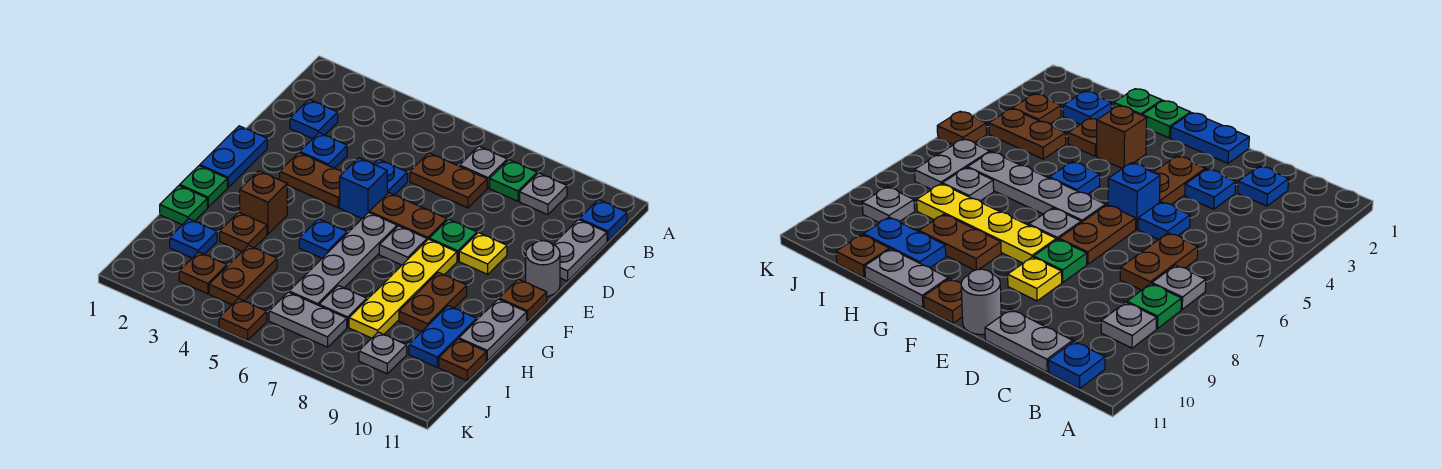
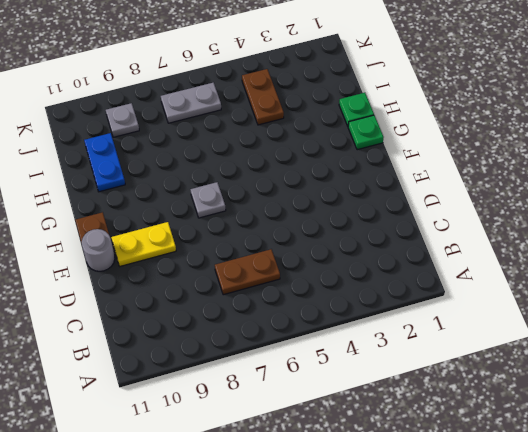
yellow plate E9:E10 level 1 -> yellow plate E9 level 1
none -> grey plate B7 level 1
none -> green plate B8 level 1
none -> grey plate B9 level 1
none -> blue plate B11 level 1

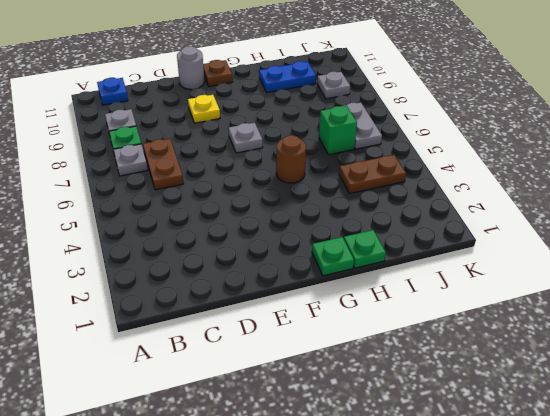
brown round brick G5 level 1 -> blue plate G5 level 1
green brick I6 level 1 -> grey plate F6:I6 level 1
none -> blue plate C2 level 1
none -> grey plate C11:D11 level 1
none -> blue plate D3 level 1
none -> blue plate D5 level 1

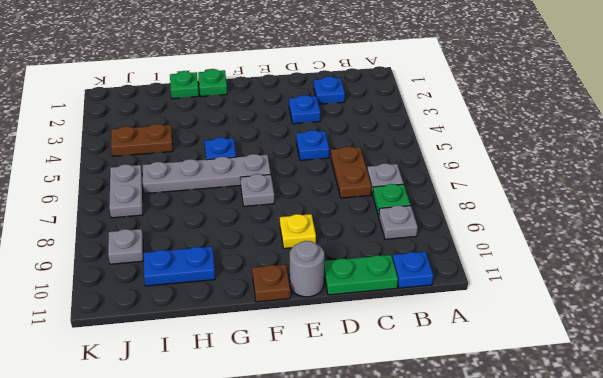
green plate C11:D11 level 1 -> grey plate C11:D11 level 1
none -> blue plate E1:F1 level 1
none -> brown plate E3:E4 level 1
none -> blue brick E5 level 1
none -> brown plate E6:E7 level 1

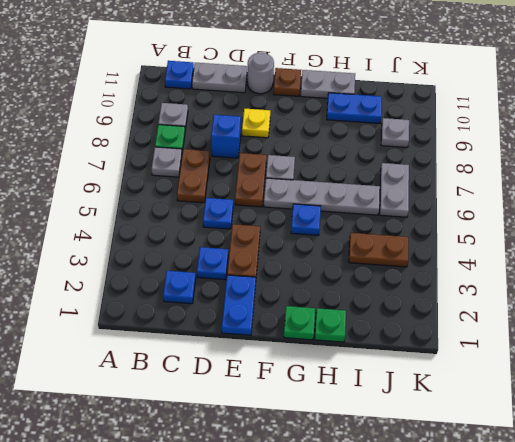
blue brick D8 level 1 -> blue brick E5 level 1
blue plate E1:E2 level 1 -> blue plate E1:F1 level 1
none -> green plate E8 level 1
none -> yellow plate F8:I8 level 1
none -> brown brick G3 level 1
none -> brown plate G9:H9 level 1

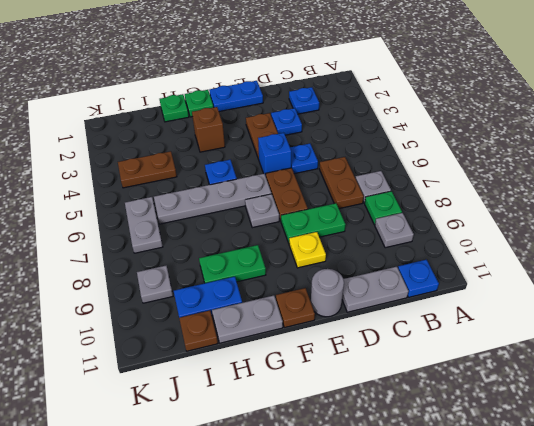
green plate D8:E8 level 1 -> green plate E8 level 1
green plate G9:H9 level 1 -> brown plate G9:H9 level 1
none -> yellow plate F8:I8 level 1
none -> brown plate H3 level 1
none -> blue plate I2 level 1
none -> grey plate I7 level 1

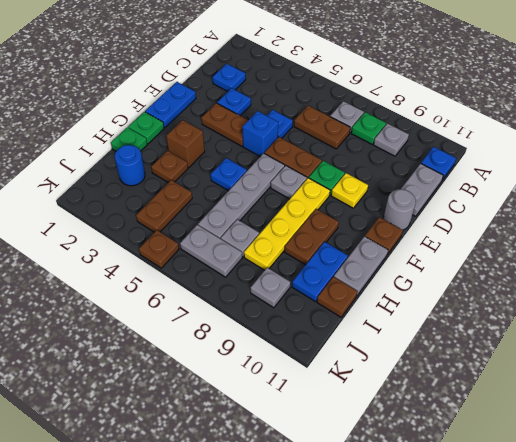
blue round brick I2 level 1 -> blue plate I2 level 1
none -> brown plate J3 level 1

